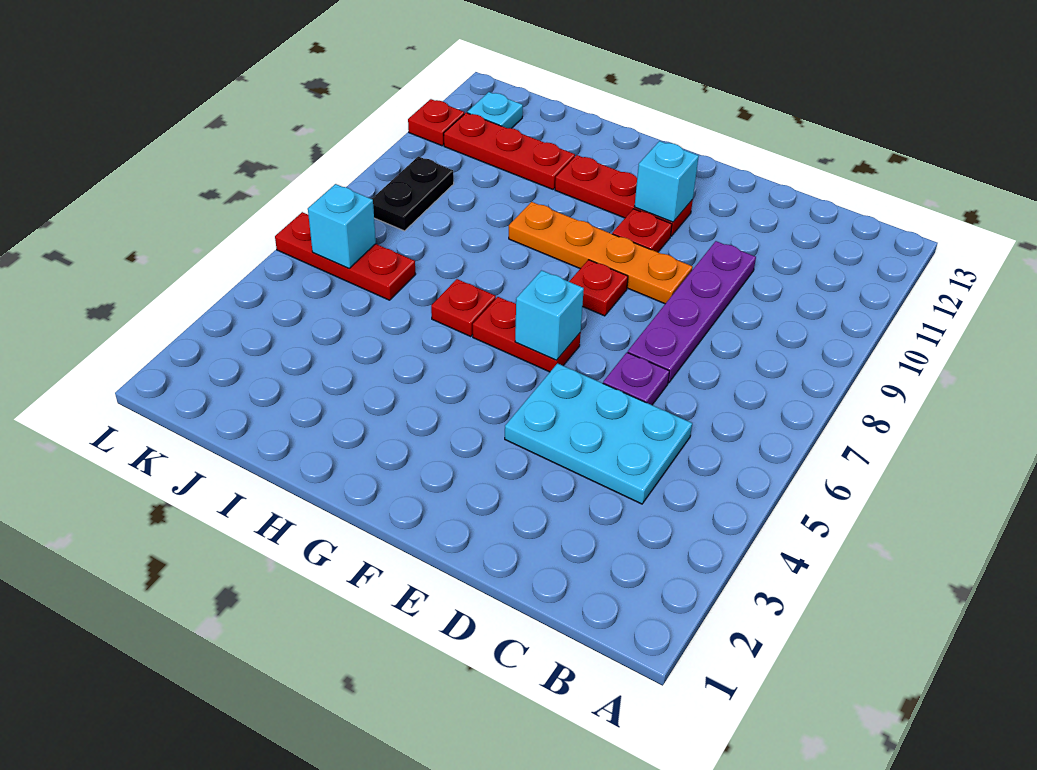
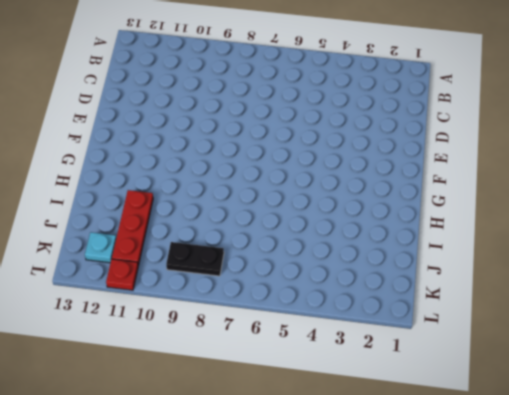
none -> cyan plate C4:E5 level 1
none -> purple plate D6 level 1
none -> purple plate D7:D10 level 1

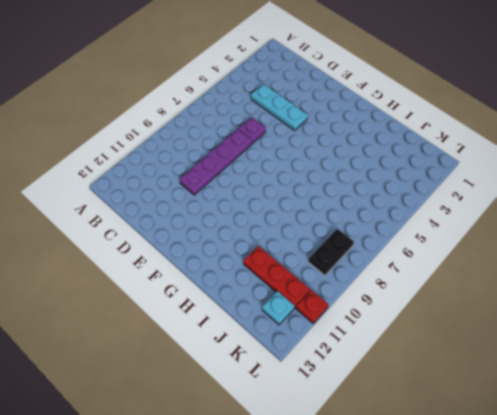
cyan plate C4:E4 level 1 -> cyan plate C4:E5 level 1
none -> orange plate E9:H9 level 1
none -> red plate F6:G6 level 1
none -> red plate F8 level 1

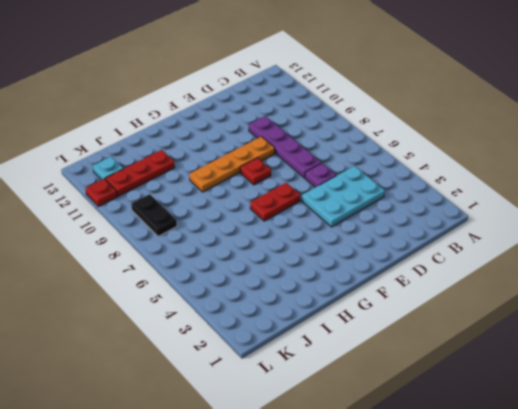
none -> red plate F10 level 1
none -> red plate F11:H11 level 1
none -> red plate H6 level 1

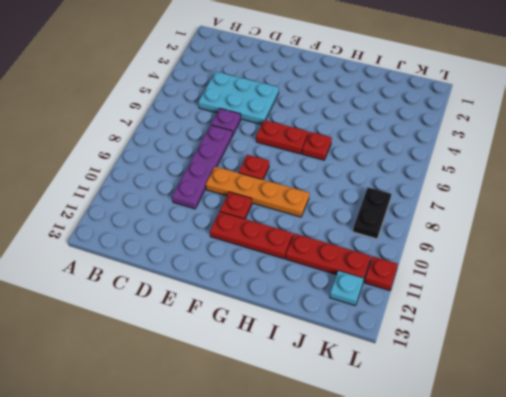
none -> red plate J6:L6 level 1
none -> cyan brick F6 level 2
none -> cyan brick F11 level 2

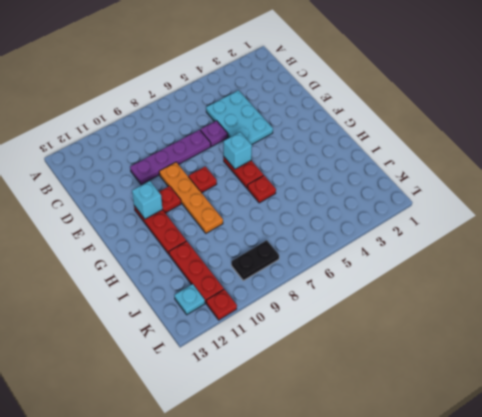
none -> red plate J6:L6 level 1
none -> cyan brick K6 level 2

